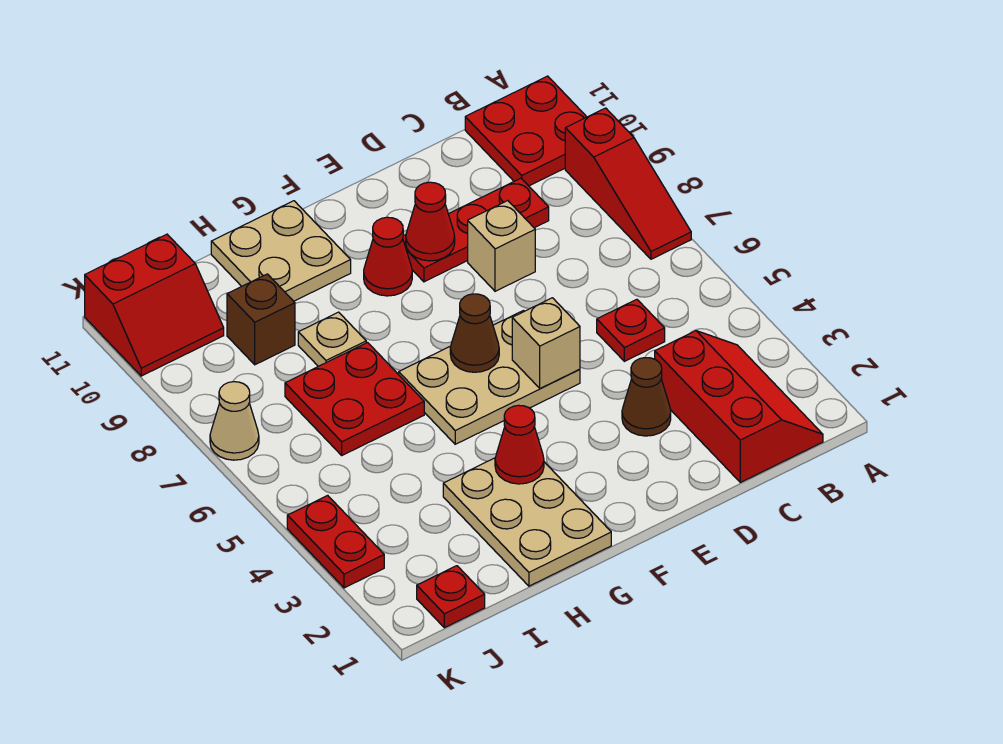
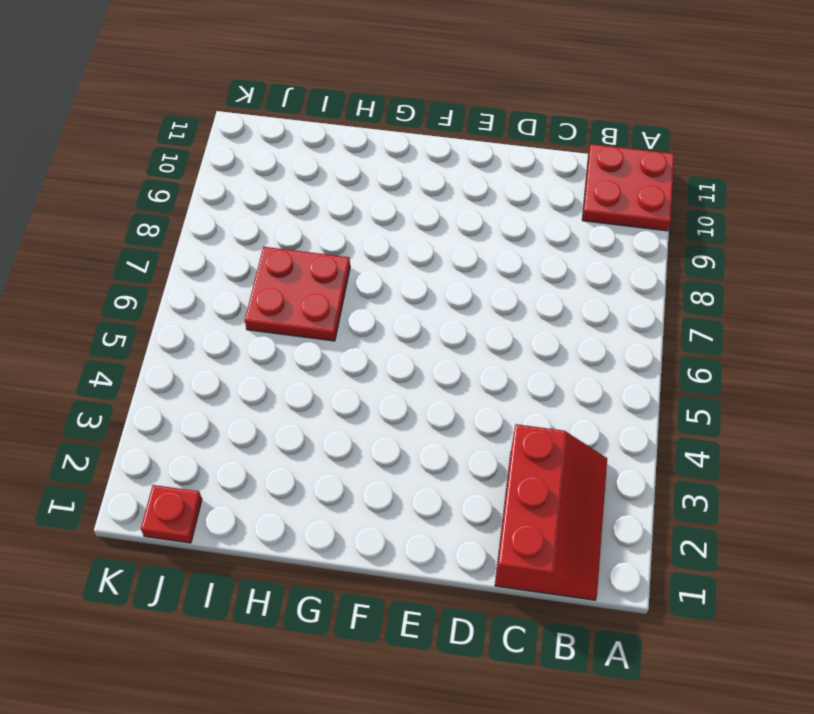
none -> red slope A7:A9 level 1 top 9
none -> red plate C5 level 1
none -> red plate C9:E9 level 1

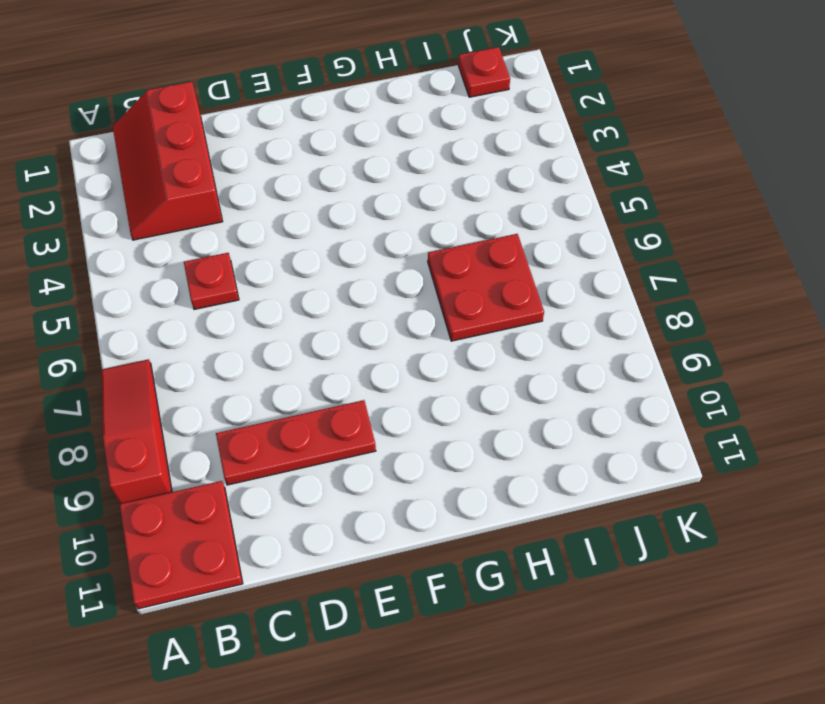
none -> brown cone D3 level 1
none -> tan brick D8 level 1
none -> tan plate E5:G6 level 1

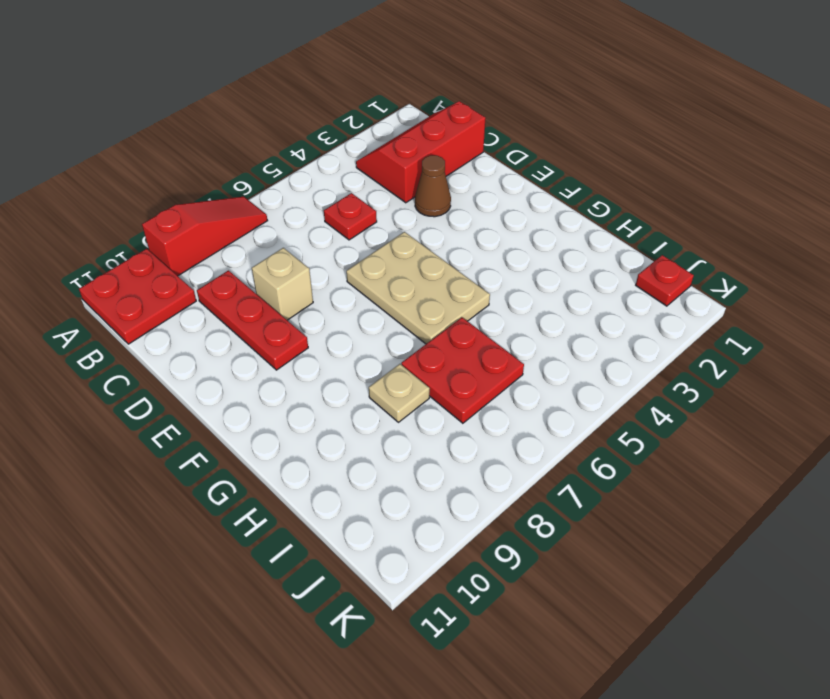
none -> red cone F9 level 1
none -> tan plate G1:H3 level 1
none -> tan plate G10:H11 level 1

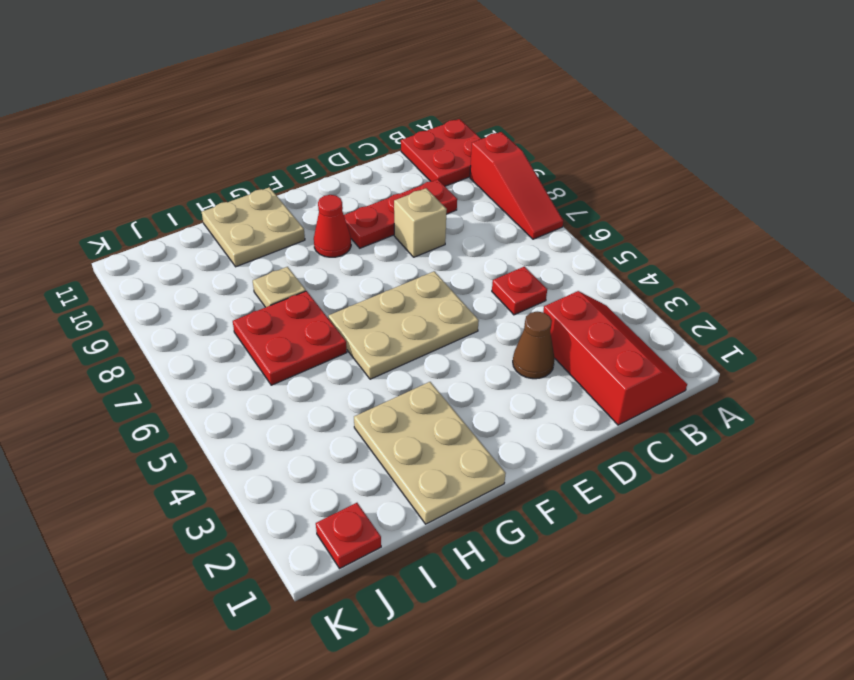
none -> brown brick I9 level 1
none -> red slope J10:K11 level 1 top 11
none -> red plate K3:K4 level 1

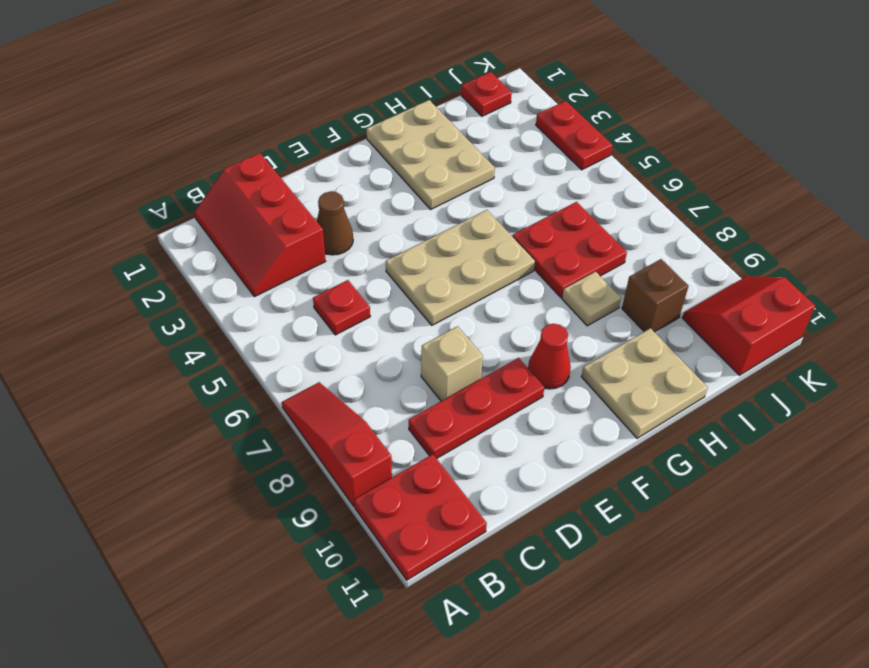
none -> tan cone K7 level 1
none -> tan brick E5 level 2
none -> red cone E9 level 2

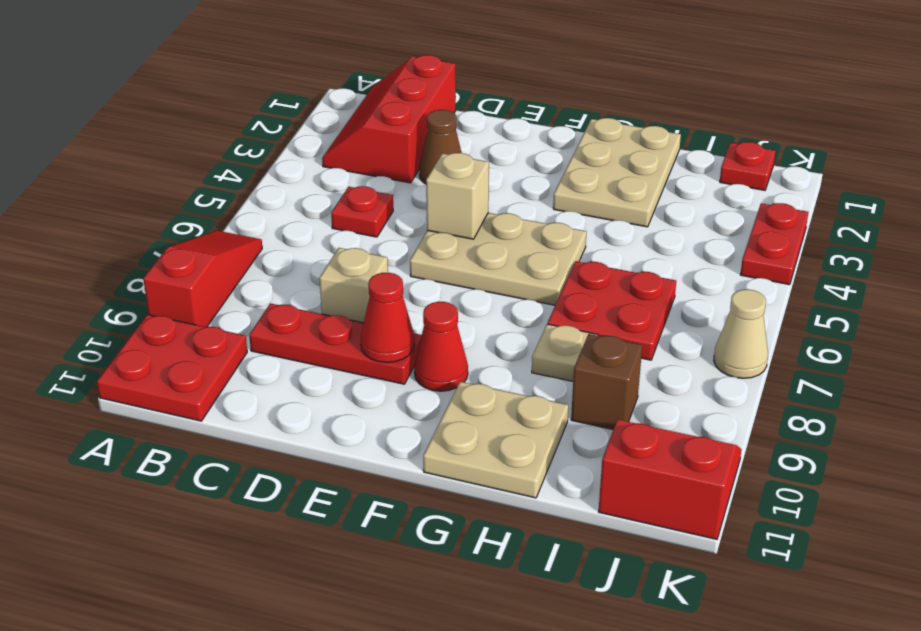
none -> brown cone F6 level 2
none -> red cone G3 level 2

